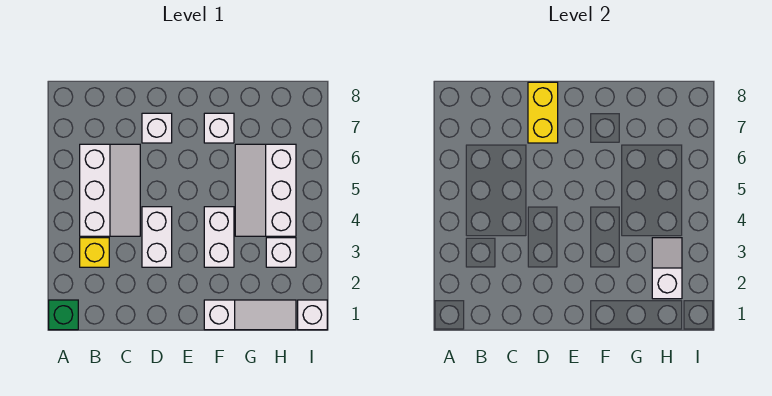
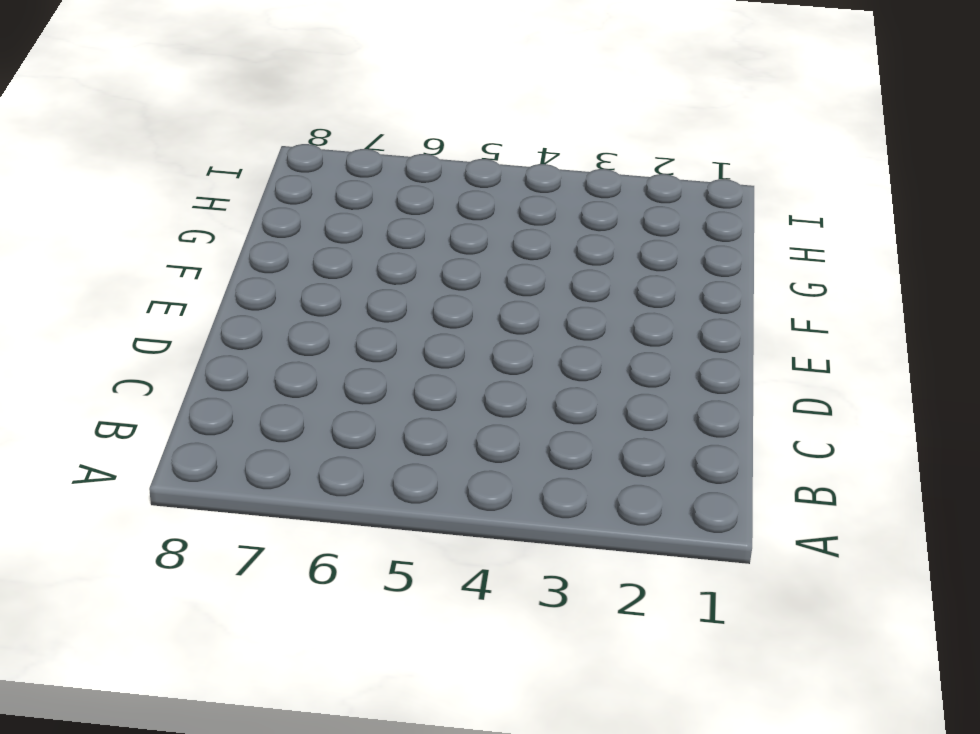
none -> green brick A1 level 1
none -> yellow brick B3 level 1
none -> white slope B4:C6 level 1 top B

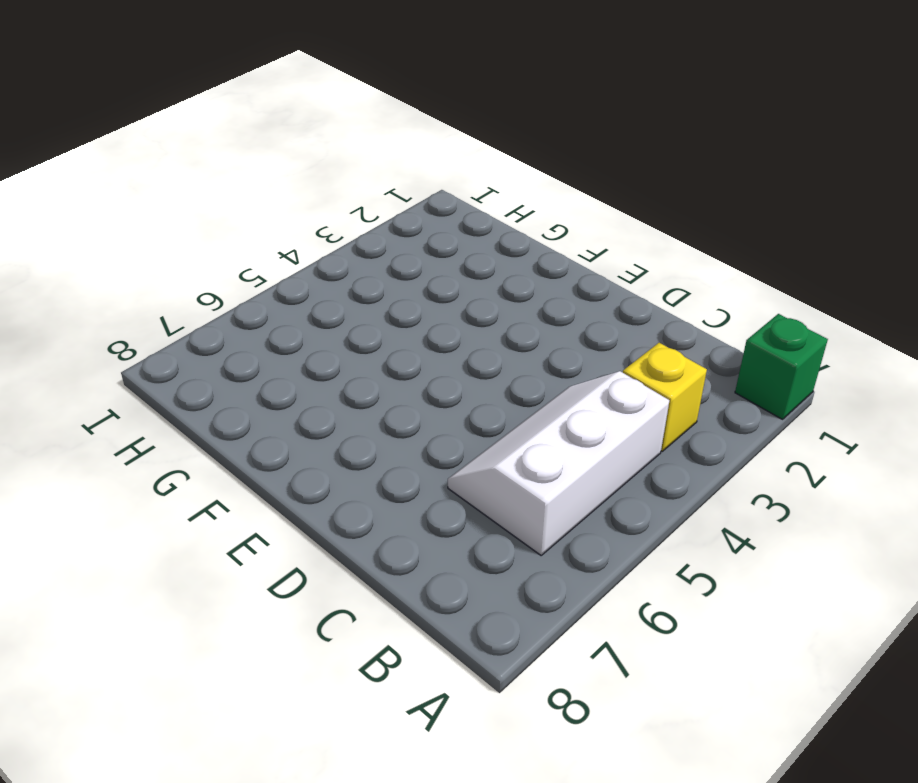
none -> white brick D3:D4 level 1
none -> white brick D7 level 1
none -> white slope F1:H1 level 1 top F

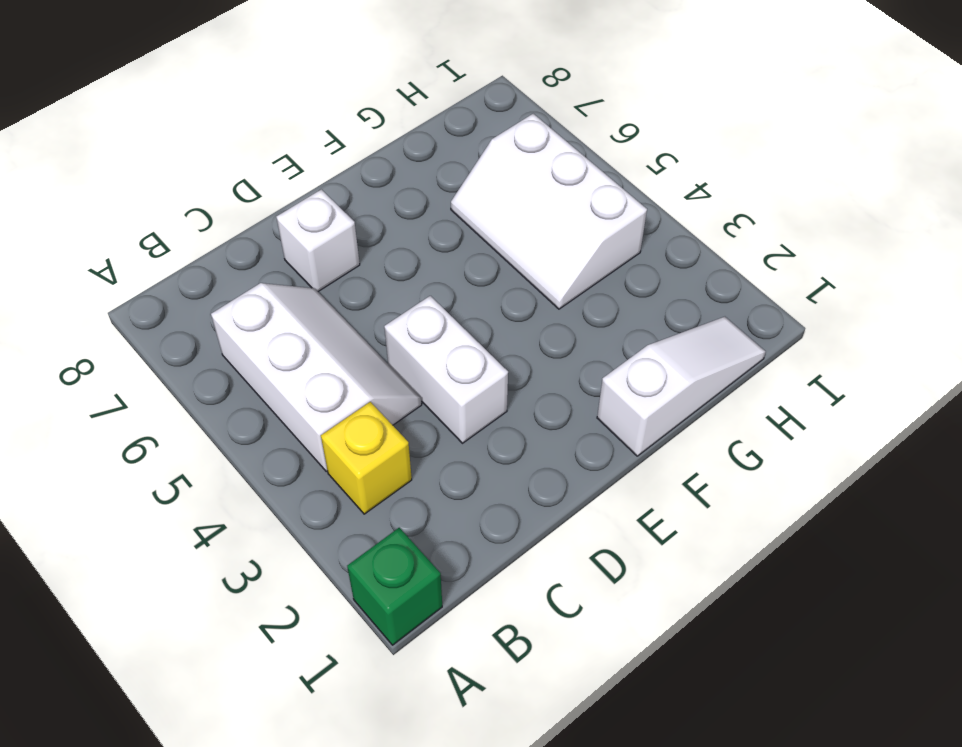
none -> white brick F3:F4 level 1
none -> white brick F7 level 1
none -> white brick H3 level 1

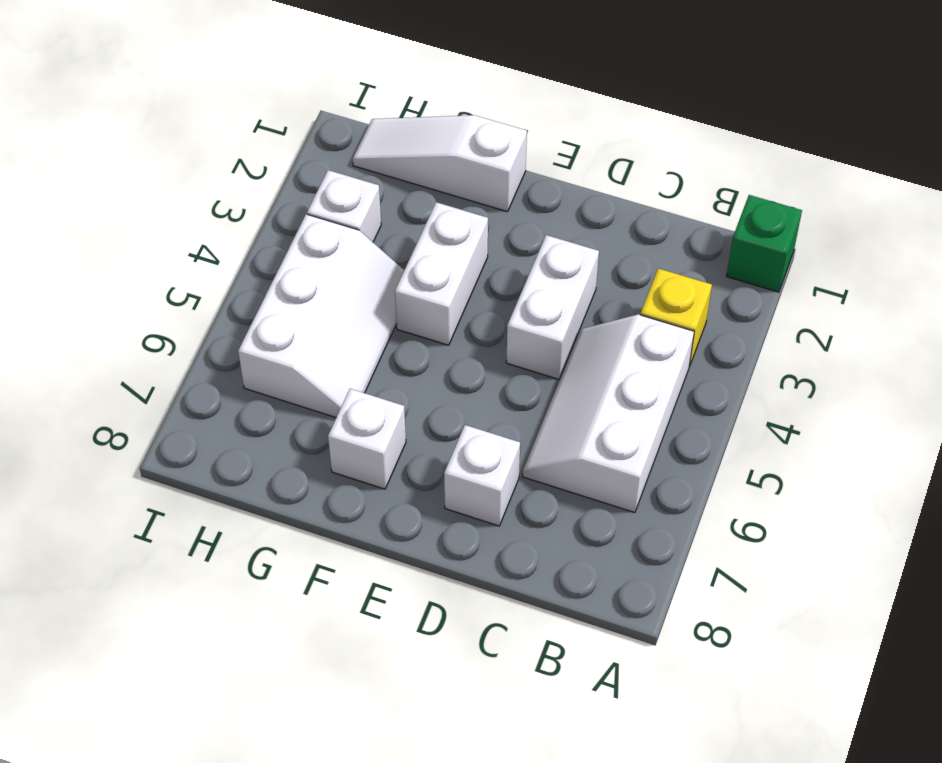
none -> white brick I1 level 1
none -> yellow brick D7:D8 level 2
none -> white slope H2:H3 level 2 top 2

